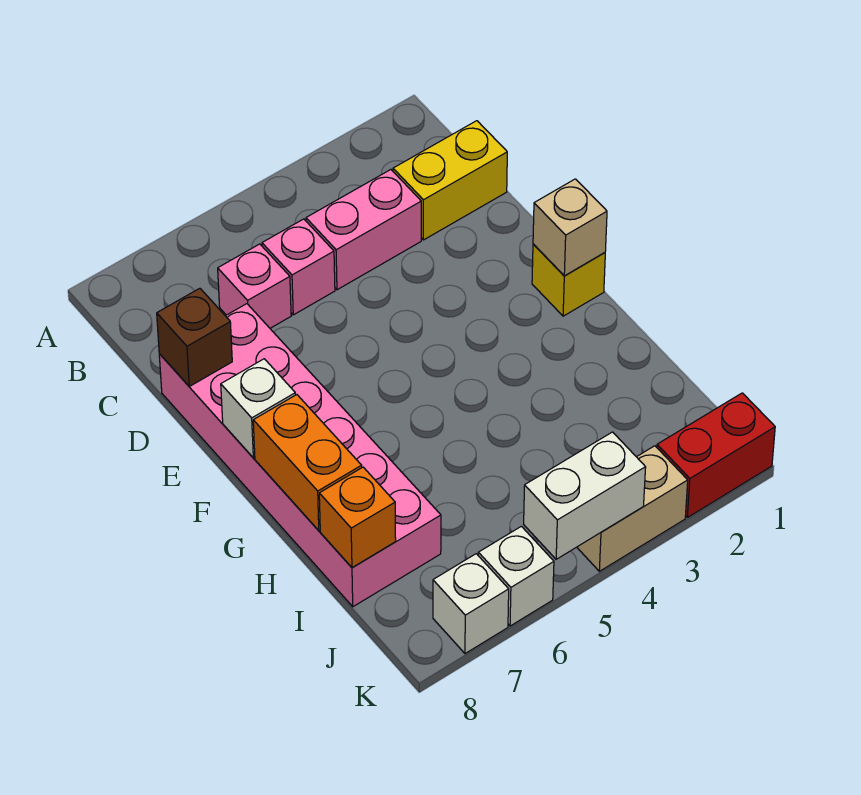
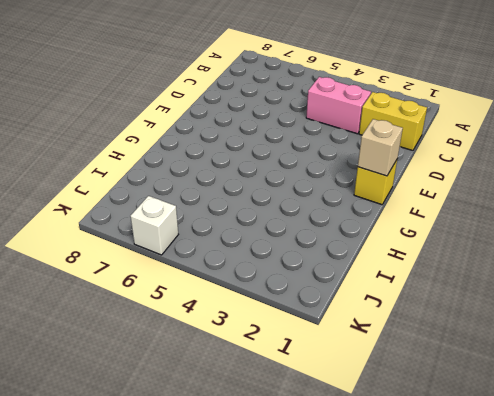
none -> pink brick C5 level 1
none -> pink brick C6 level 1
none -> pink brick D7:I8 level 1

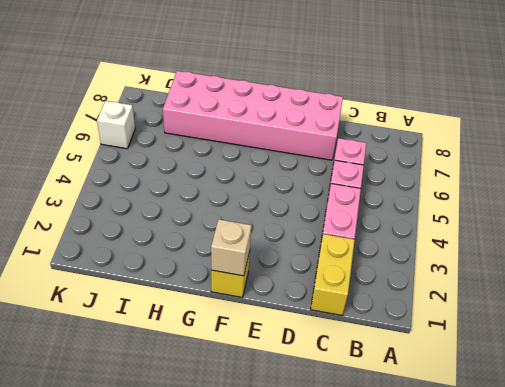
none -> red brick K1:K2 level 1
none -> tan brick K3:K4 level 1
none -> white brick K7 level 1

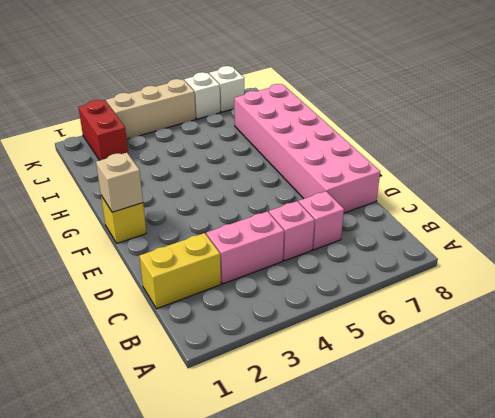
red brick J2:K2 level 1 -> red brick K1:K2 level 1
tan brick K3:K5 level 1 -> tan brick K3:K4 level 1
none -> brown brick D8 level 2
none -> white brick F8 level 2
none -> orange brick G8:H8 level 2

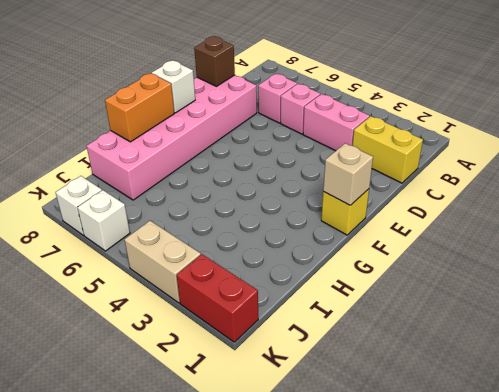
none -> orange brick I8 level 2
none -> white brick K4:K5 level 2

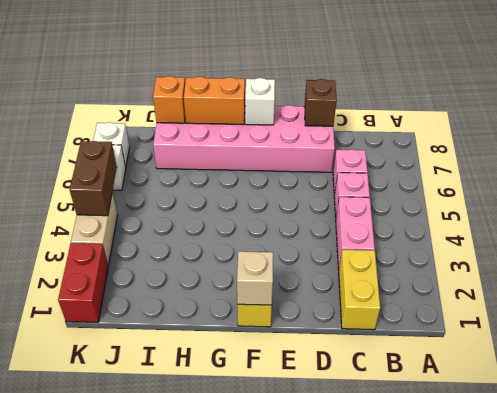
brown brick K4:K5 level 2 -> white brick K4:K5 level 2

